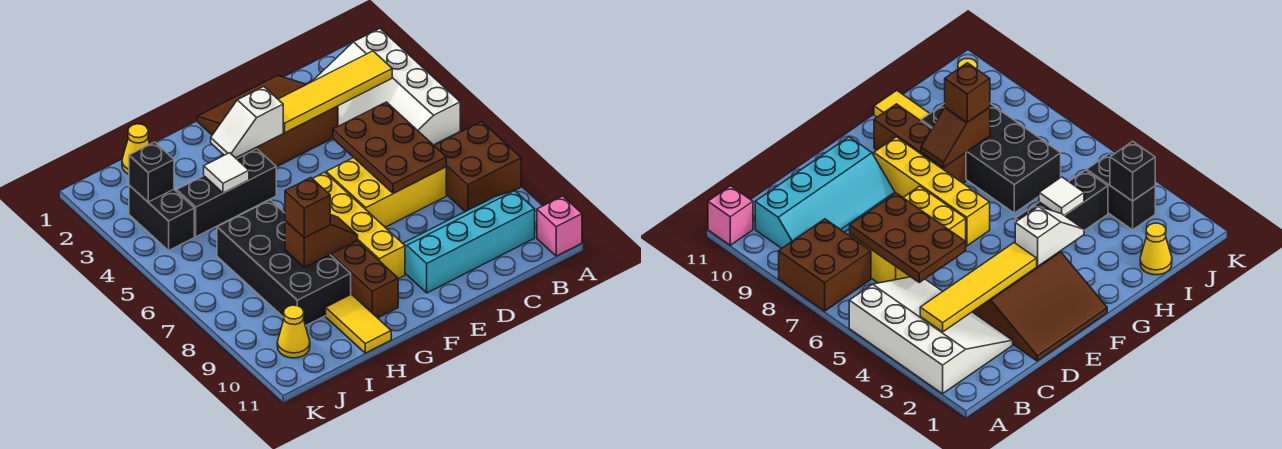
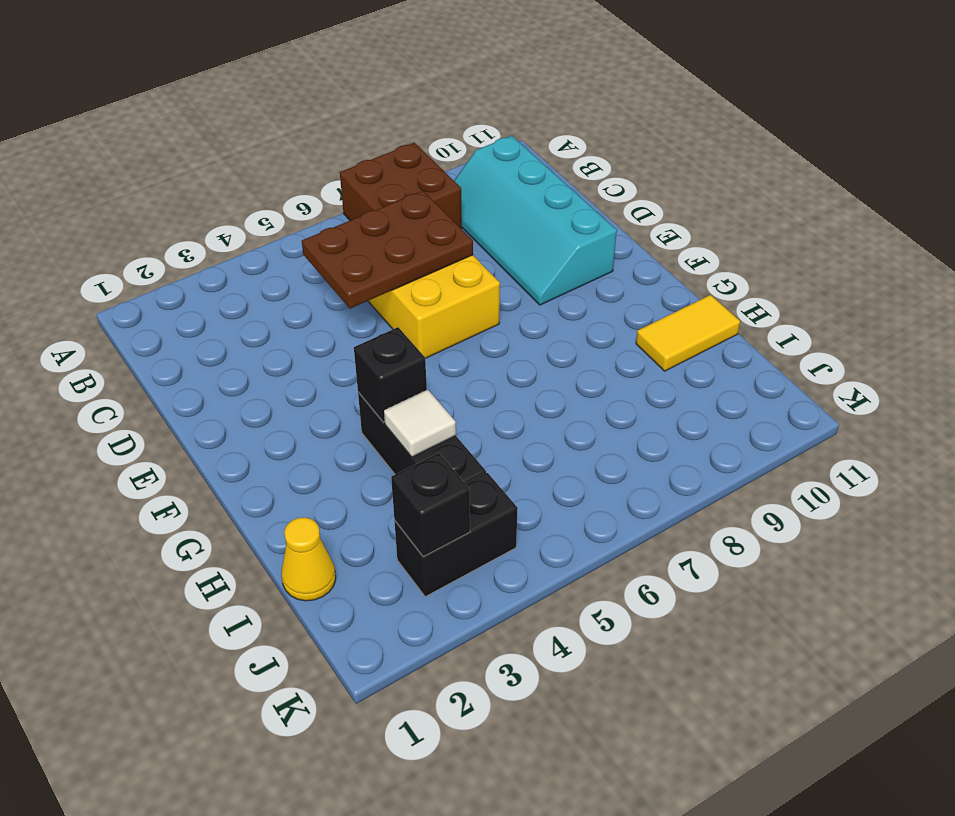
black brick G4 level 2 -> none
none -> white slope A2:C5 level 1 top A
none -> pink brick A11 level 1
none -> brown slope D1:F3 level 1 top 3

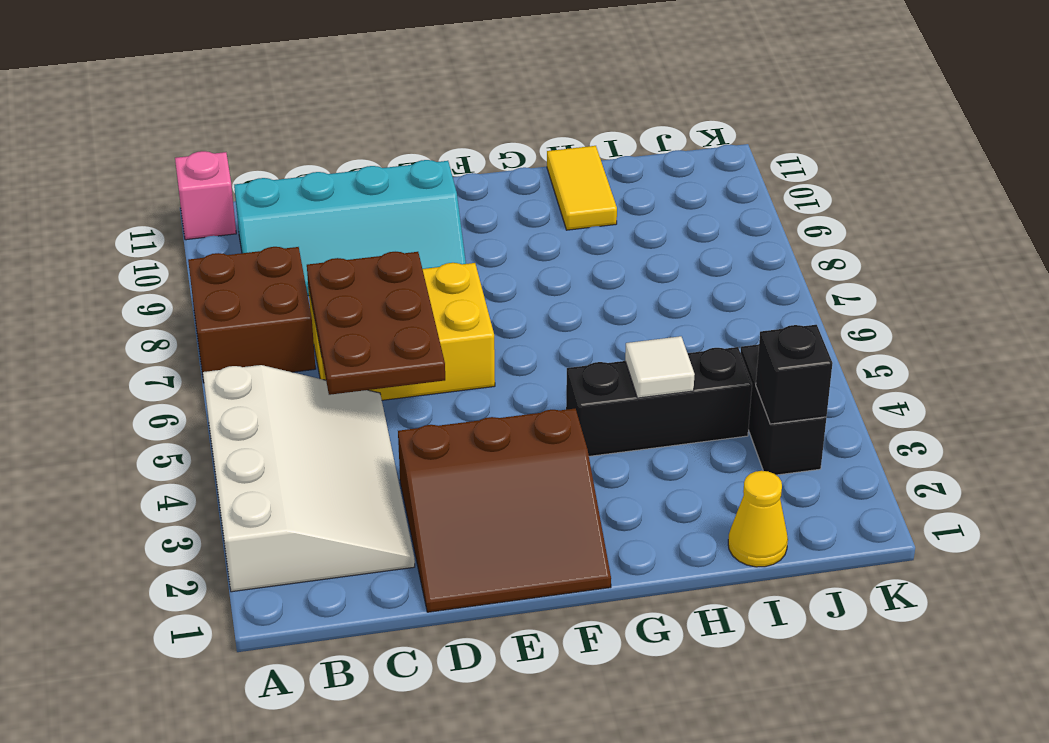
none -> yellow brick F6:F9 level 1
none -> brown brick G8:G10 level 1
none -> black brick H6:I9 level 1

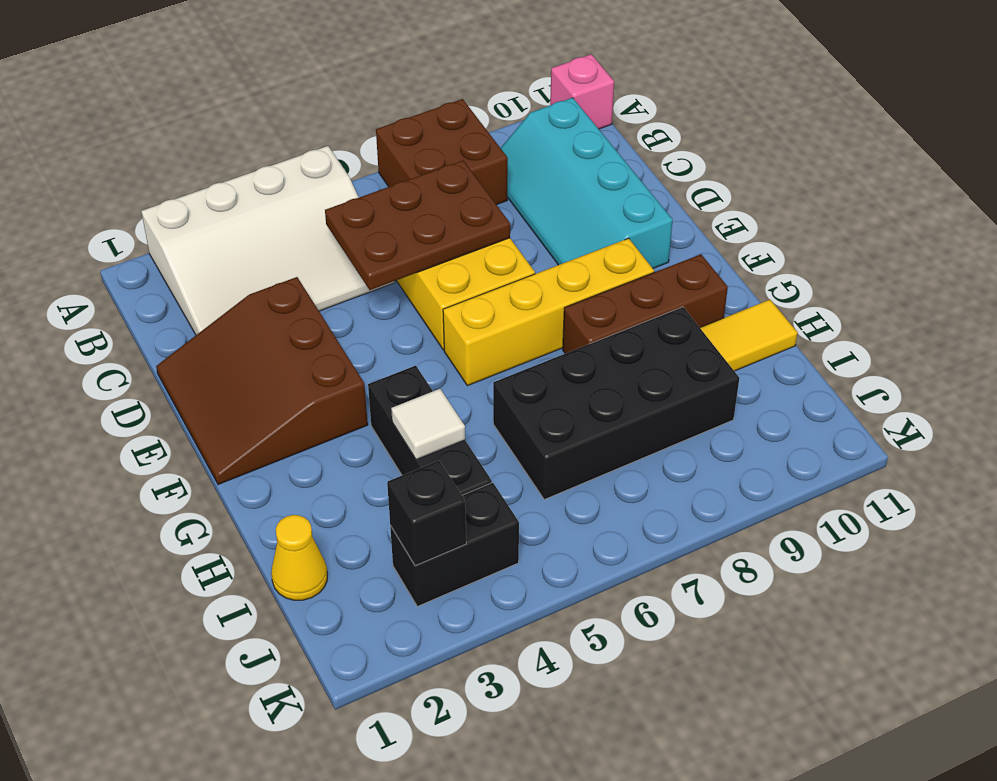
none -> yellow cone J10 level 1
none -> yellow tile B3:E3 level 2
none -> white slope F3:G3 level 2 top F

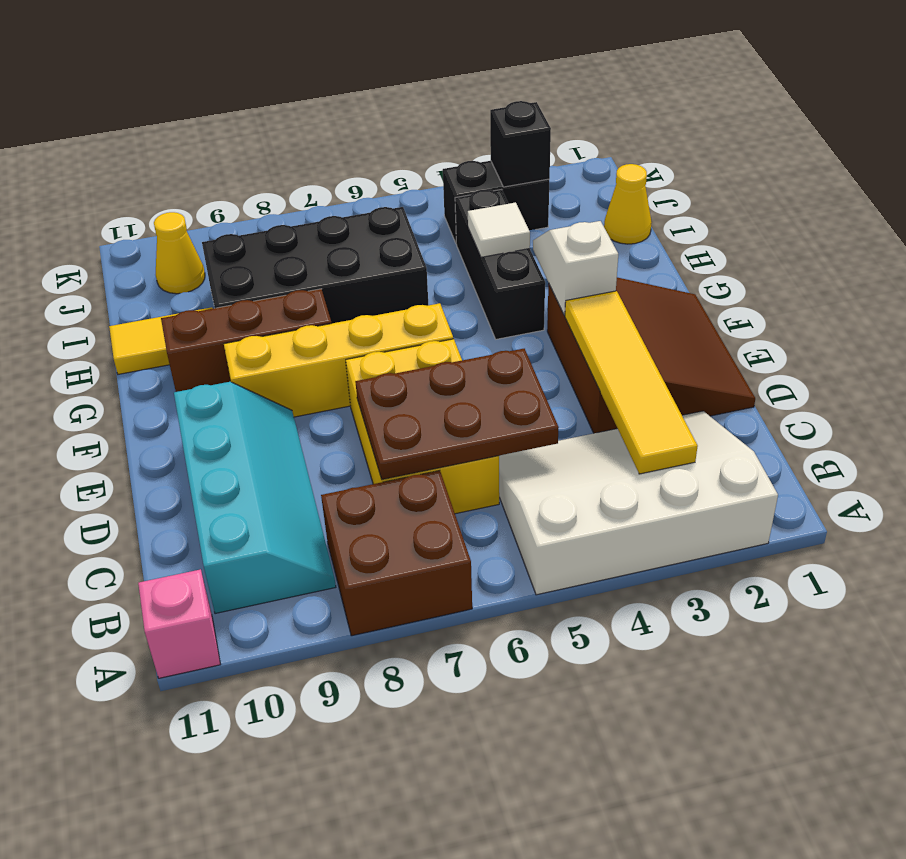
none -> brown slope G8:H8 level 2 top H
none -> brown brick H8 level 3

